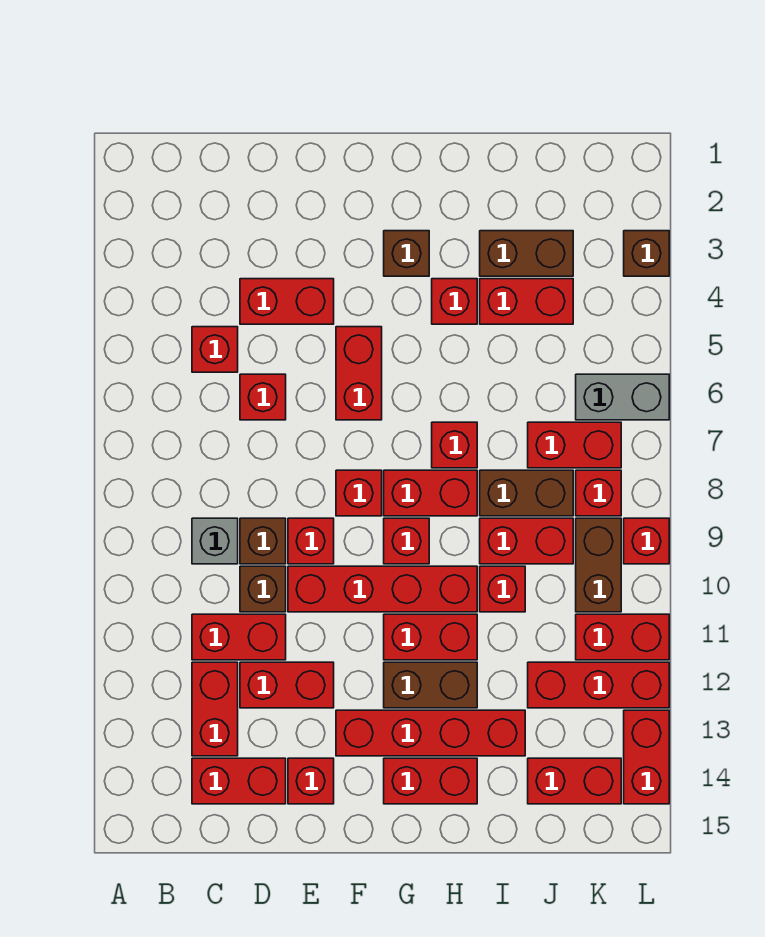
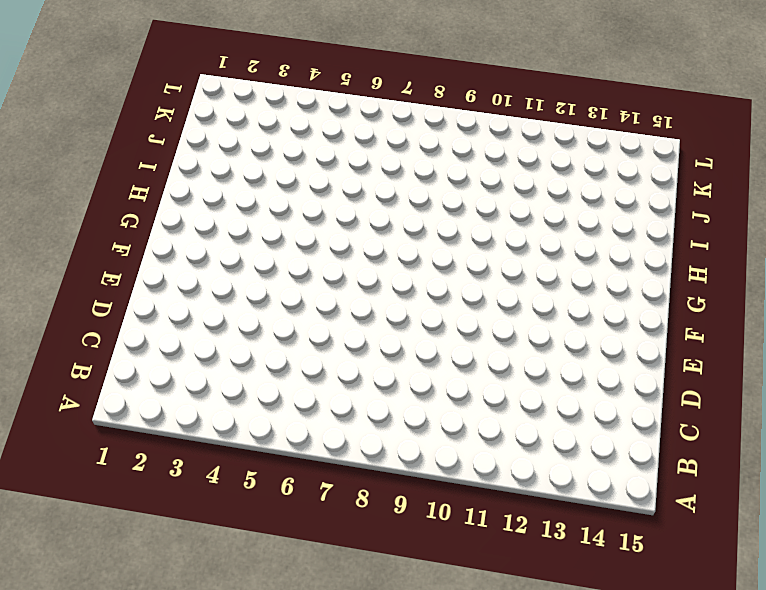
none -> red brick C5 level 1
none -> grey brick C9 level 1
none -> red brick C11:D11 level 1
none -> red brick C12:C13 level 1

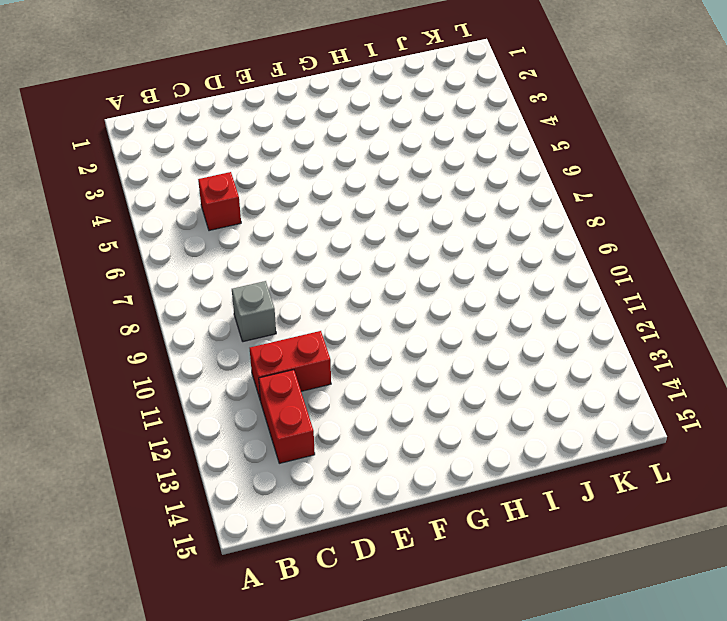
none -> red brick C14:D14 level 1
none -> red brick D4:E4 level 1
none -> red brick D6 level 1
none -> brown brick D9 level 1

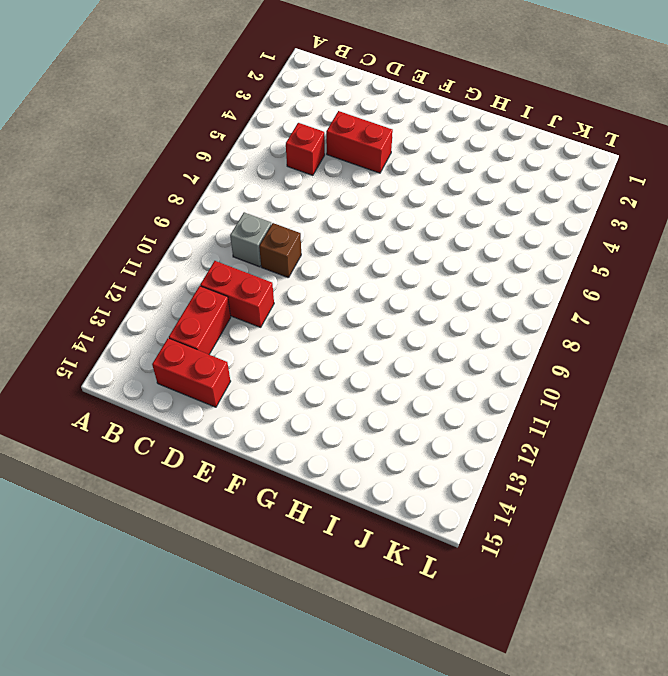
none -> red brick D6 level 1
none -> brown brick D10 level 1
none -> red brick D12:E12 level 1
none -> red brick E9 level 1

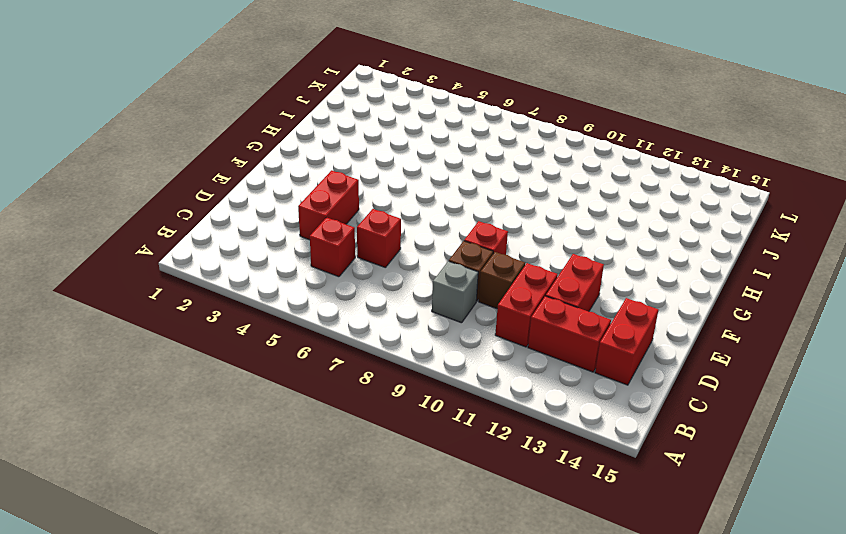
none -> red brick E10:H10 level 1
none -> red brick E14 level 1
none -> red brick F5:F6 level 1
none -> red brick F8 level 1

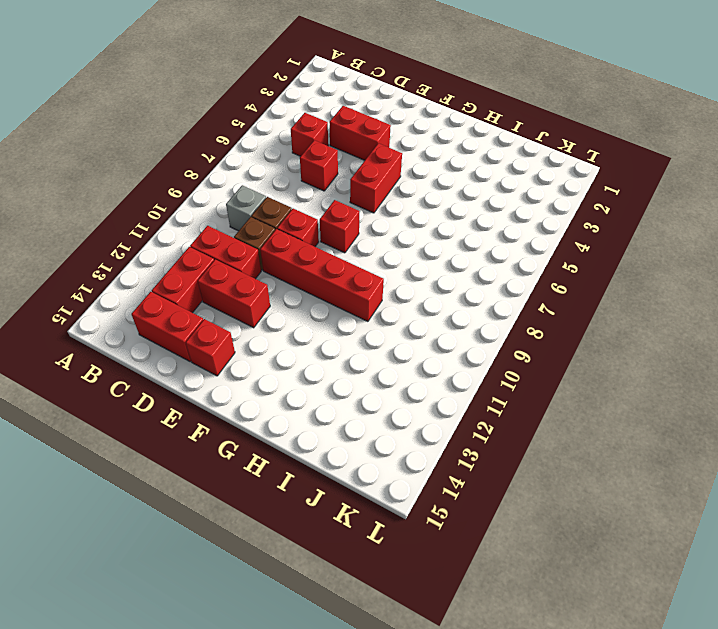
none -> red brick F13:I13 level 1
none -> brown brick G3 level 1
none -> red brick G8:H8 level 1
none -> red brick G9 level 1

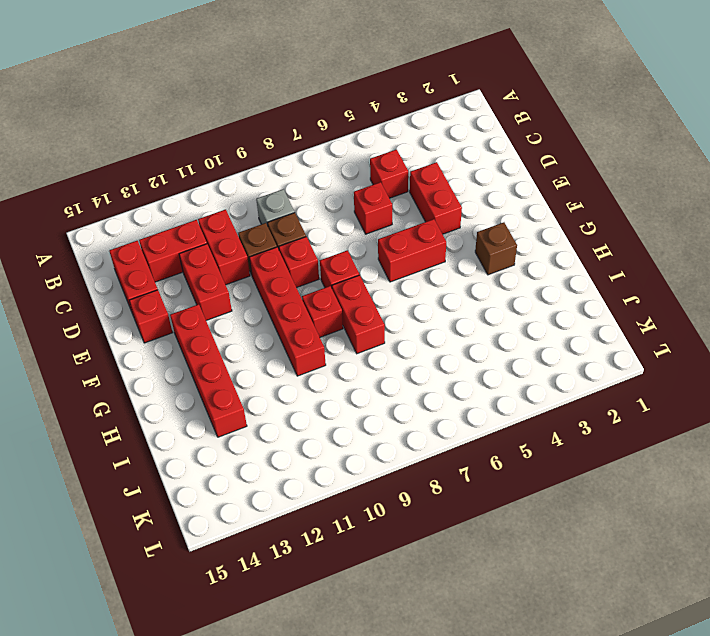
none -> red brick G11:H11 level 1
none -> brown brick G12:H12 level 1
none -> red brick G14:H14 level 1
none -> red brick H4 level 1

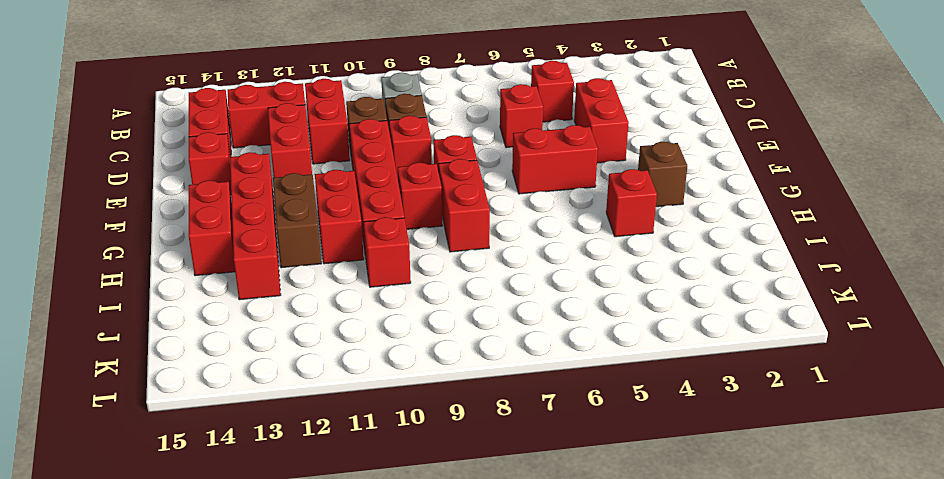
none -> red brick H7 level 1
none -> brown brick I3:J3 level 1
none -> red brick I4:J4 level 1
none -> brown brick I8:J8 level 1

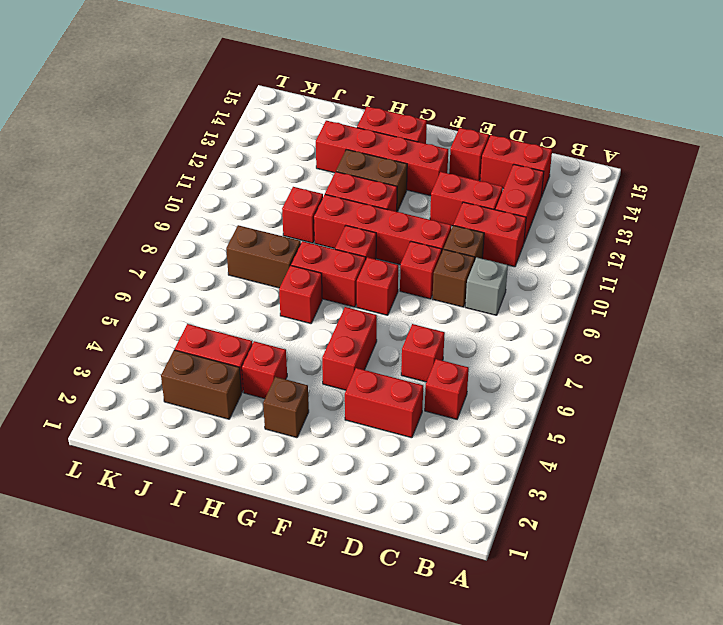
none -> red brick I9:J9 level 1
none -> red brick J7:K7 level 1
none -> red brick J12:L12 level 1
none -> red brick J14:K14 level 1

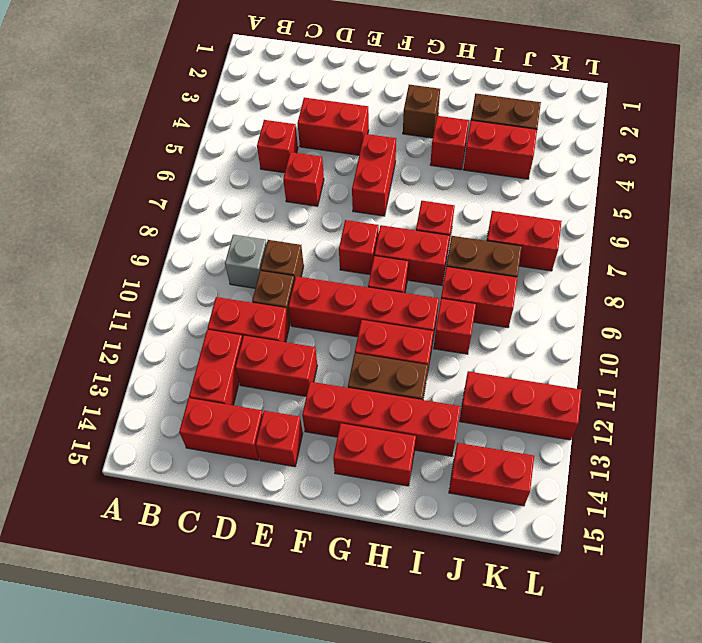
none -> red brick E9 level 1
none -> grey brick K6:L6 level 1
none -> red brick K8 level 1
none -> brown brick K9:K10 level 1

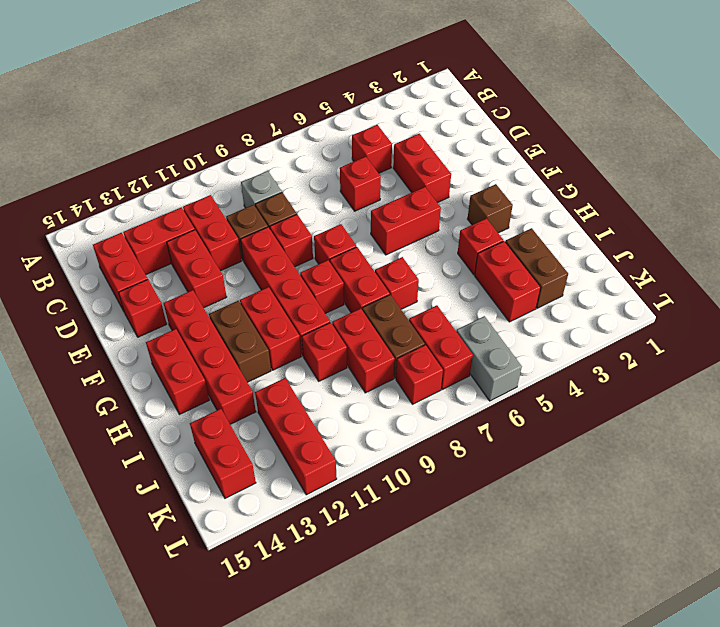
none -> brown brick K9:K10 level 1
none -> red brick K11:L11 level 1
none -> brown brick L3 level 1
none -> red brick L9 level 1

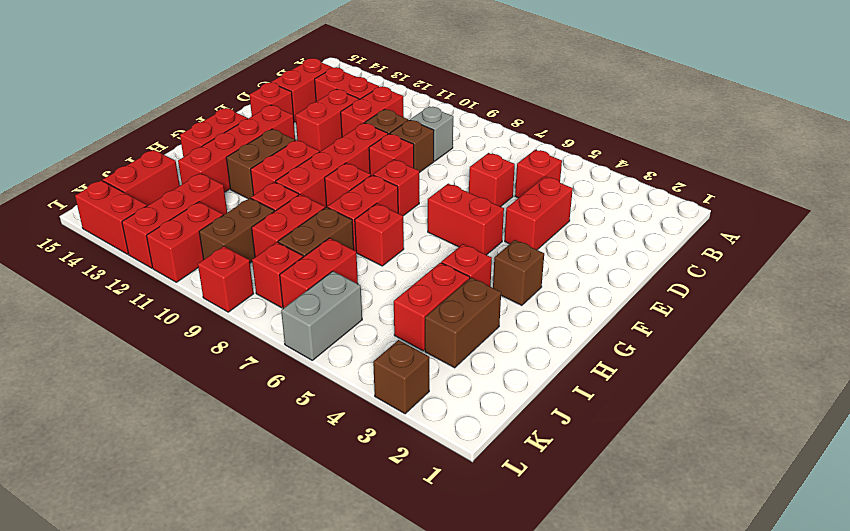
brown brick J10:K10 level 1 -> brown brick K9:K10 level 1

